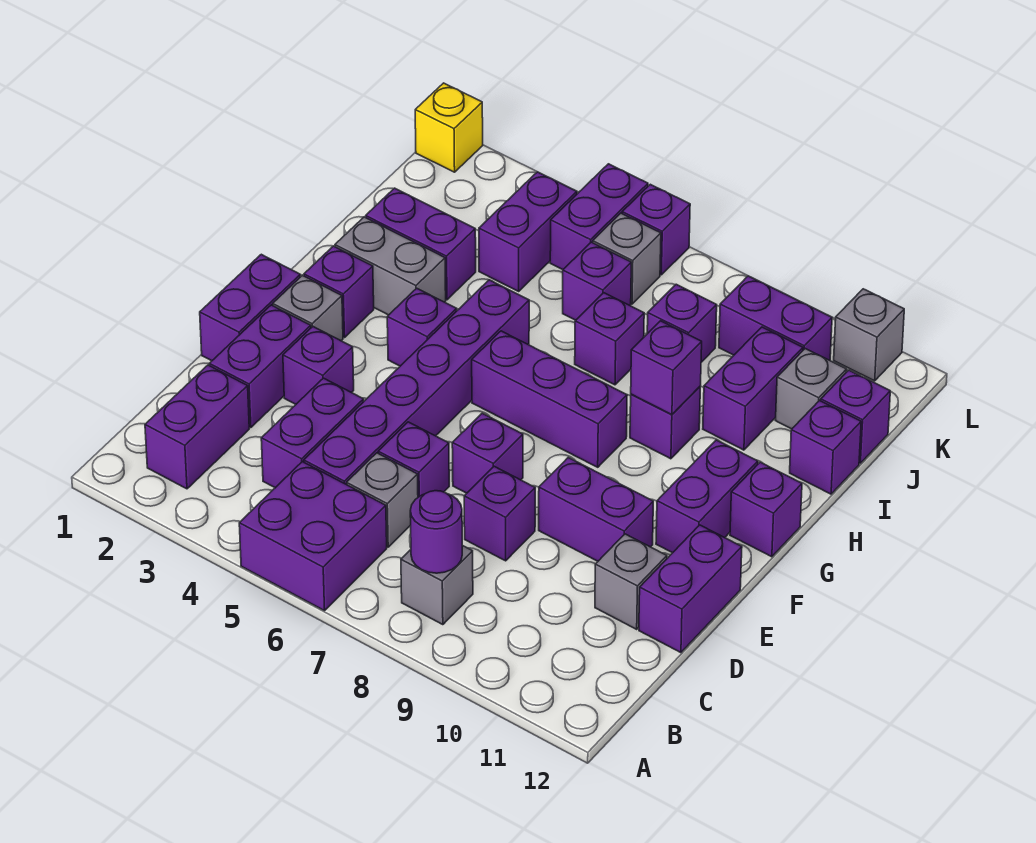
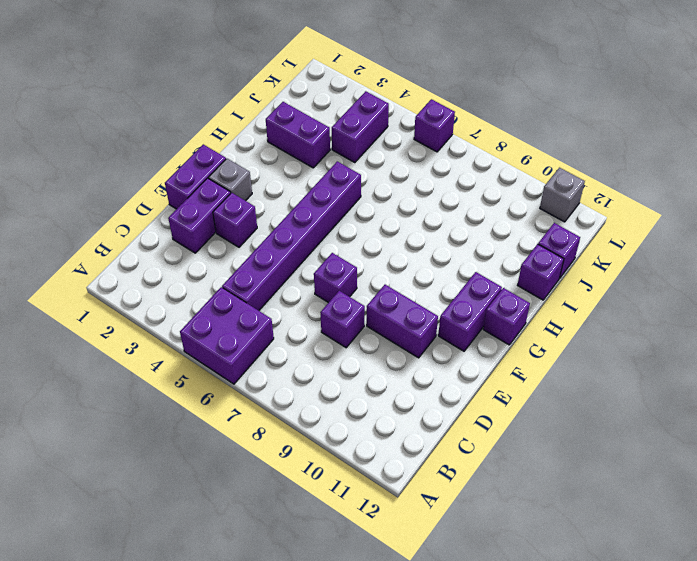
none -> purple brick B2:C2 level 1
none -> grey brick B8 level 1
none -> purple brick C4:D4 level 1
none -> grey brick C6 level 1

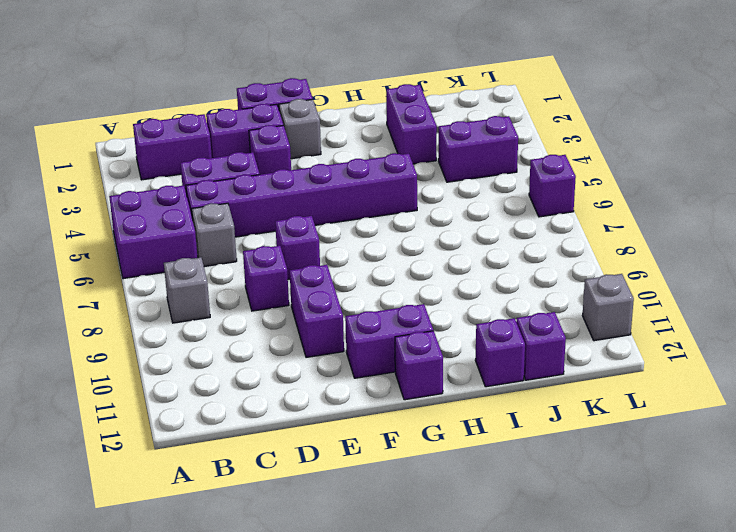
none -> purple brick D6 level 1
none -> grey brick D11 level 1
none -> purple brick D12:E12 level 1
none -> purple brick G2 level 1

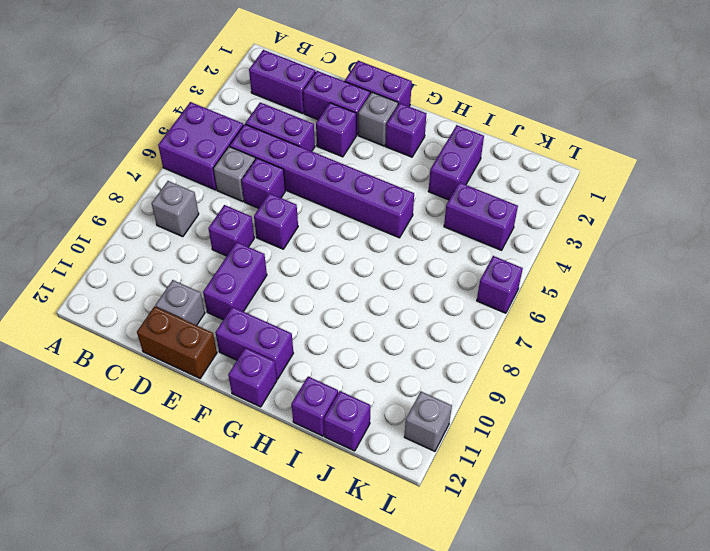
brown brick D12:E12 level 1 -> purple brick D12:E12 level 1
none -> purple brick G4 level 1
none -> purple brick G6:G8 level 1
none -> grey brick H2:H3 level 1
none -> purple brick H9 level 1

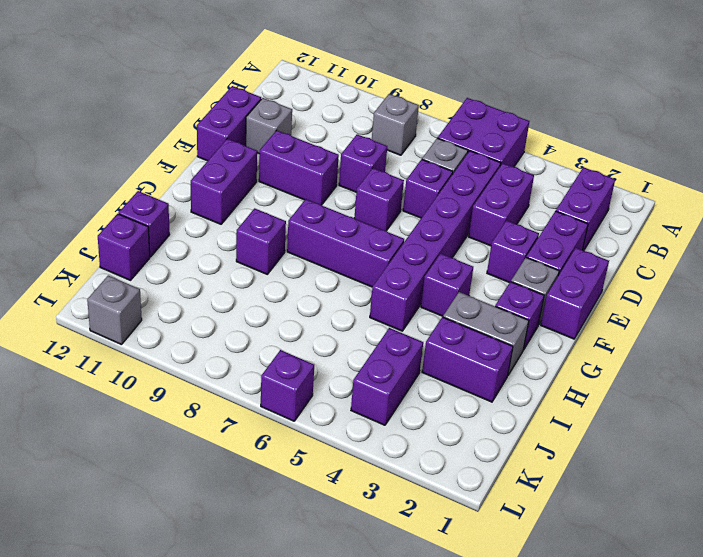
none -> purple brick G12 level 1
none -> purple brick I7 level 1
none -> purple brick I10:J10 level 1
none -> purple brick J6 level 1

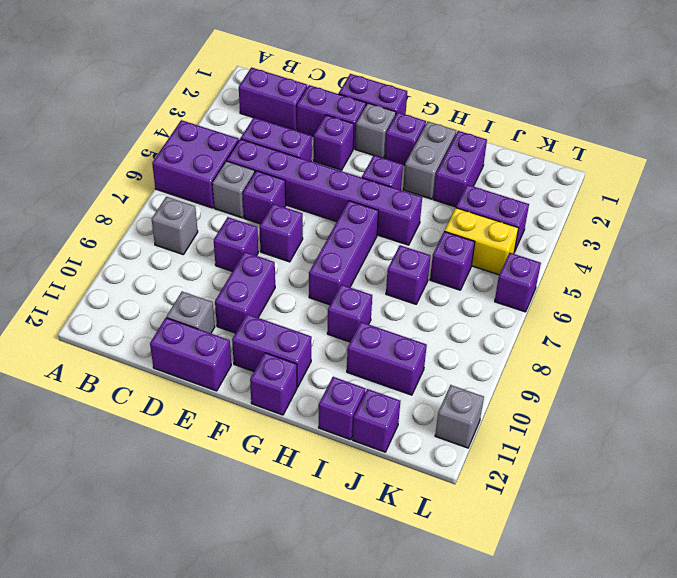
yellow brick J5:K5 level 1 -> purple brick K5:L5 level 1
none -> purple brick J8 level 1
none -> grey brick J11 level 1
none -> grey brick K6 level 1
none -> purple brick K9:K10 level 1

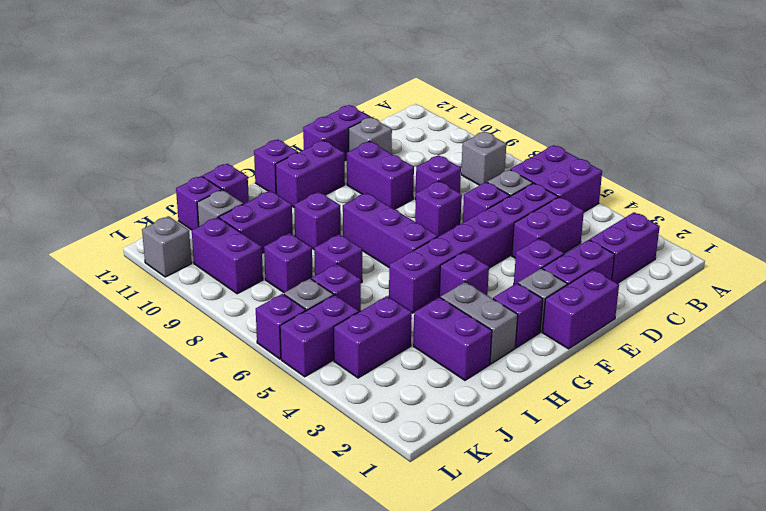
none -> yellow brick L1 level 1
none -> purple round brick B8 level 2
none -> purple brick H9 level 2

